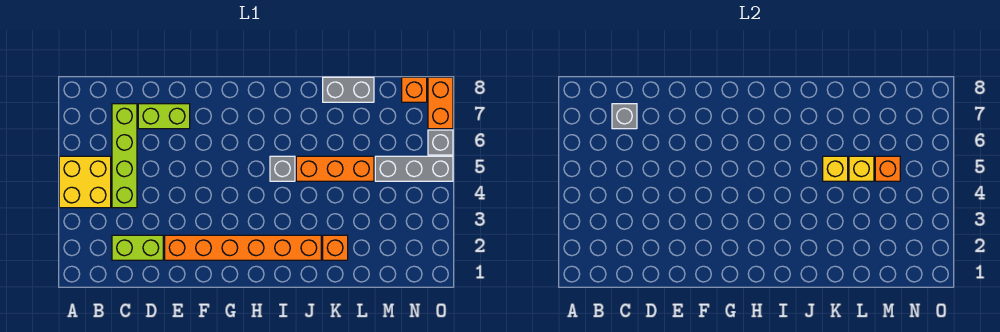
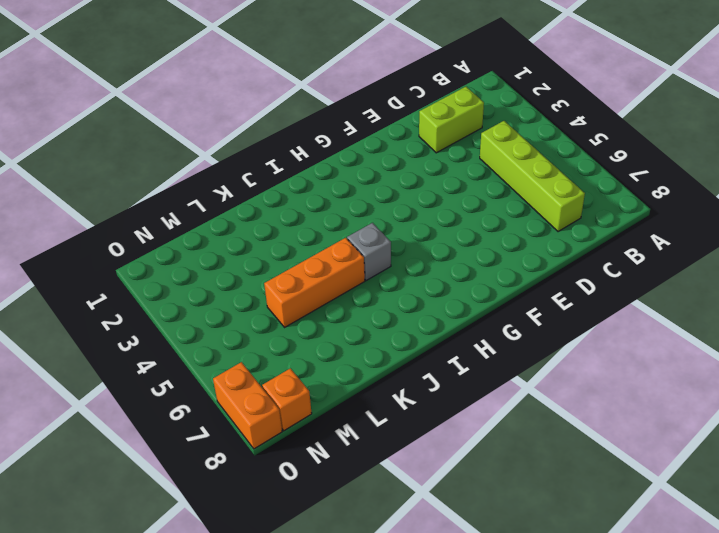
none -> yellow brick A4:B5 level 1
none -> lime brick D7:E7 level 1
none -> orange brick E2:J2 level 1

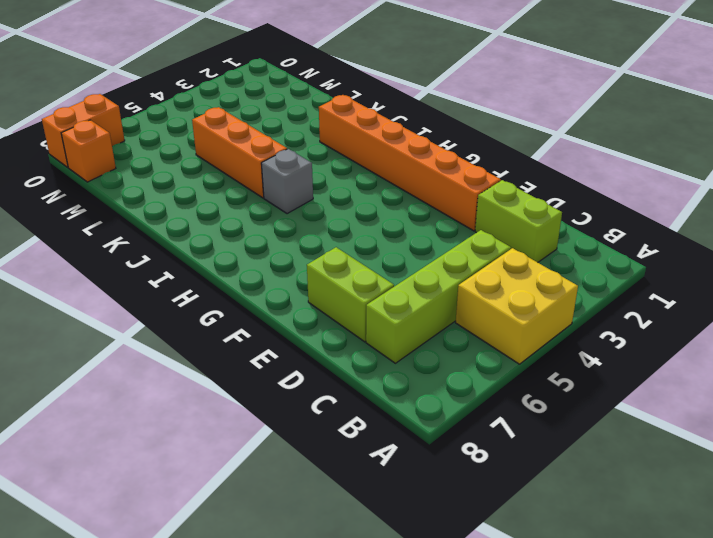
none -> orange brick K2 level 1
none -> grey brick K8:L8 level 1
none -> grey brick M5:O5 level 1

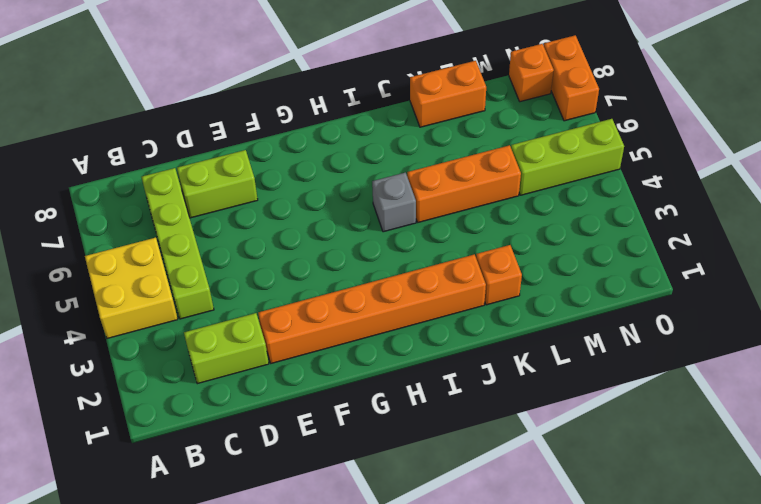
orange brick K8:L8 level 1 -> grey brick K8:L8 level 1
lime brick M5:O5 level 1 -> grey brick M5:O5 level 1
none -> grey brick O6 level 1
none -> grey brick C7 level 2
none -> yellow brick K5 level 2

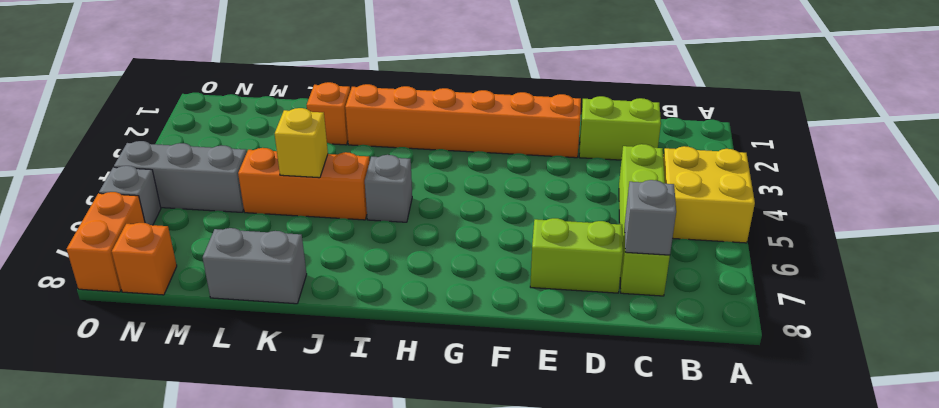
none -> yellow brick L5 level 2
none -> orange brick M5 level 2

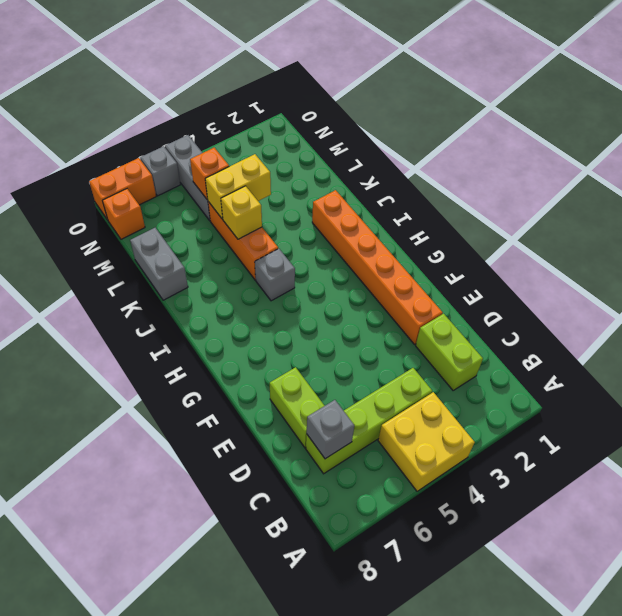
yellow brick L4:L5 level 2 -> yellow brick L5 level 2
none -> orange brick K2 level 1

